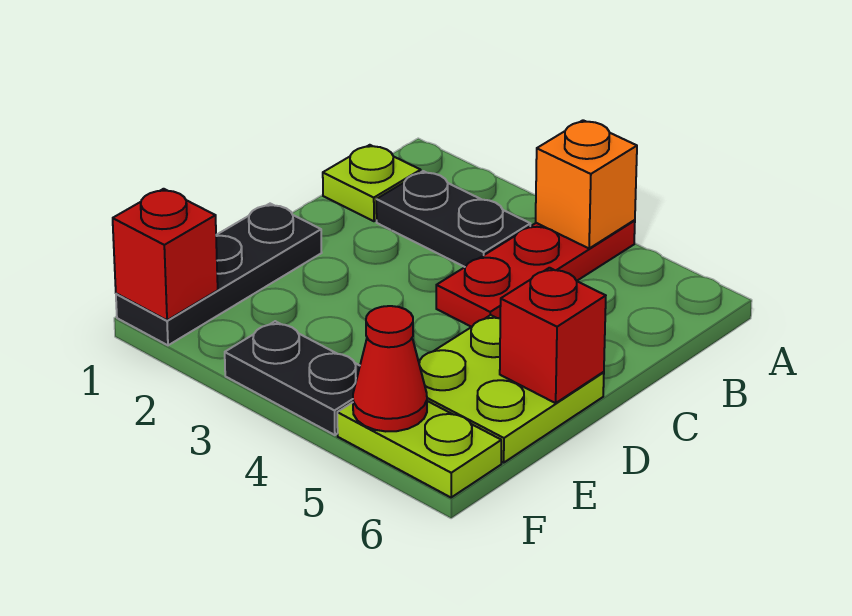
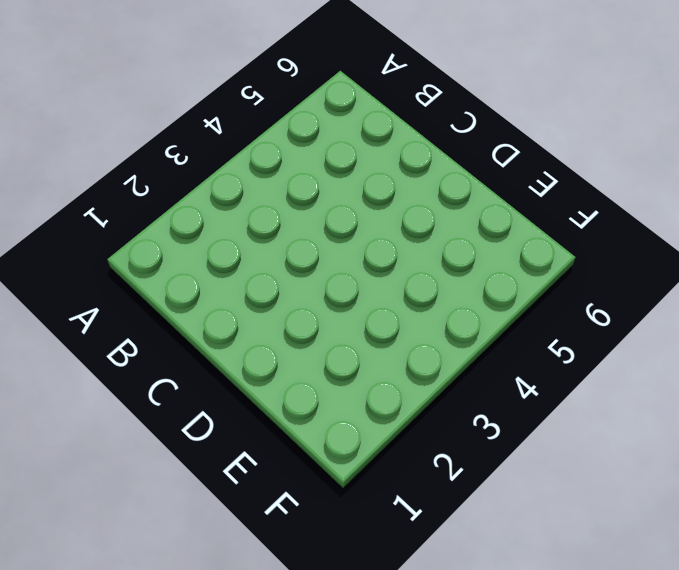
none -> red plate A4:C4 level 1
none -> lime plate B1 level 1

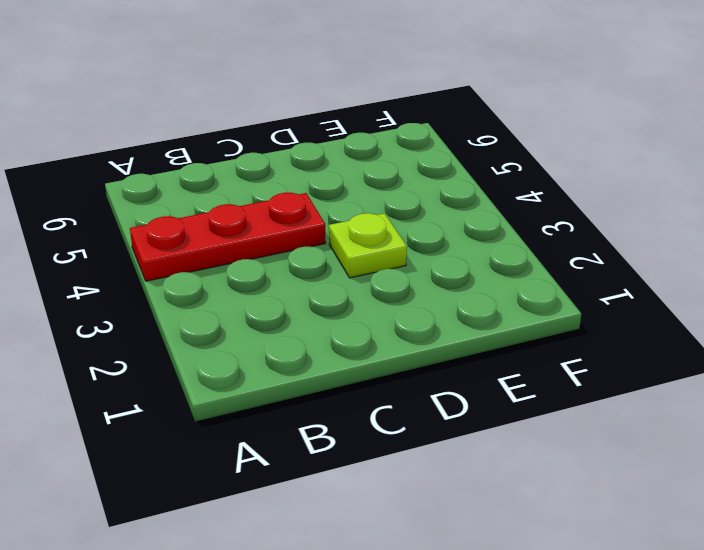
lime plate D3 level 1 -> lime plate B1 level 1
none -> black plate B2:B3 level 1
none -> black plate D1:F1 level 1

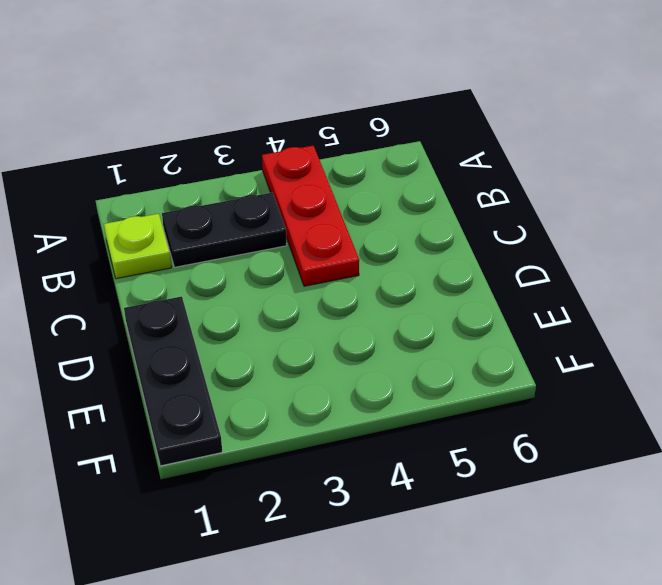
none -> lime plate D5:E6 level 1
none -> black plate F3:F4 level 1

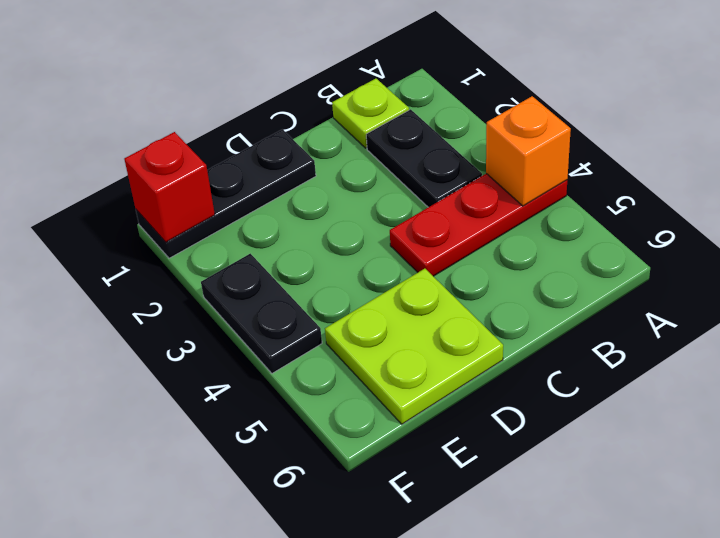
none -> lime plate F5:F6 level 1
none -> red brick D6 level 2

